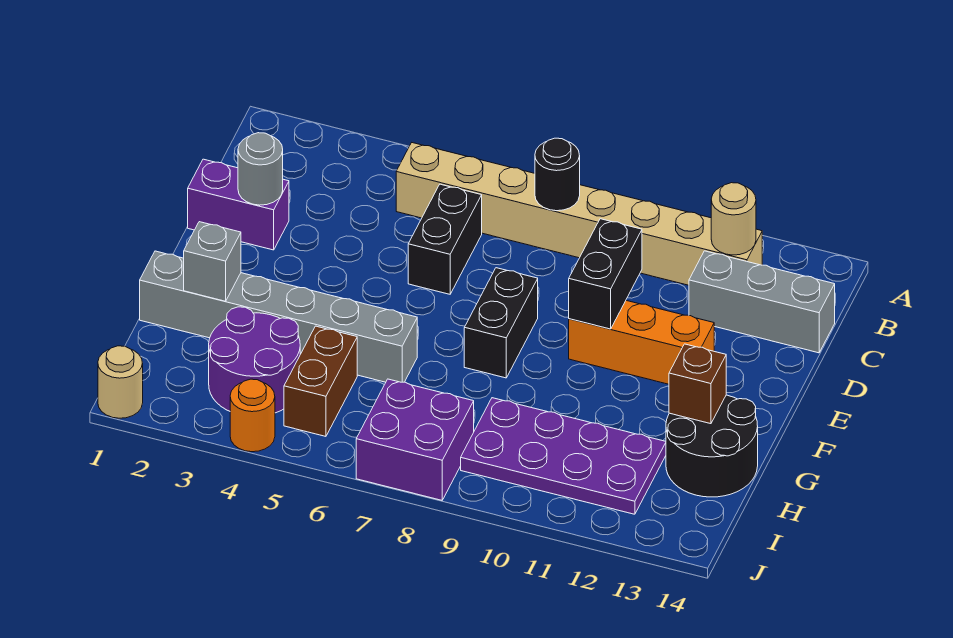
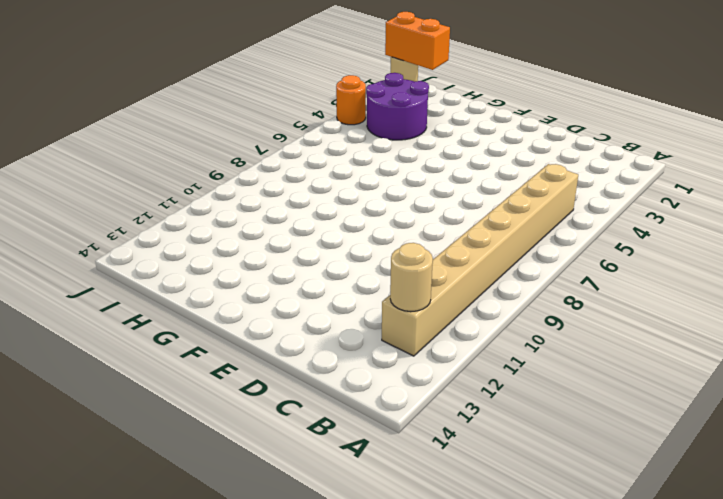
orange brick I1:J1 level 2 -> none
none -> black brick C6:D6 level 1
none -> grey brick C12:C14 level 1
none -> purple brick D1:D2 level 1

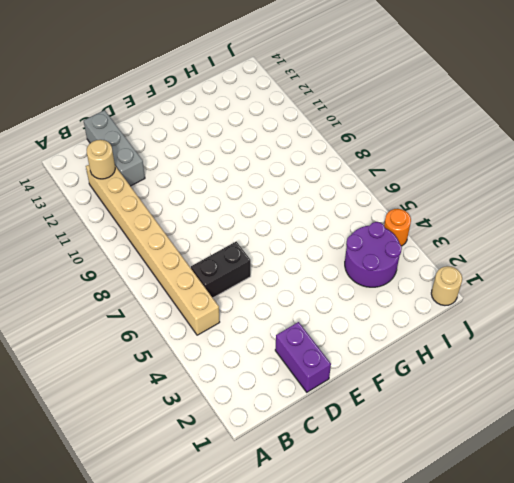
none -> black brick E8:F8 level 1
none -> orange brick E10:E12 level 1
none -> grey brick G1:G6 level 1

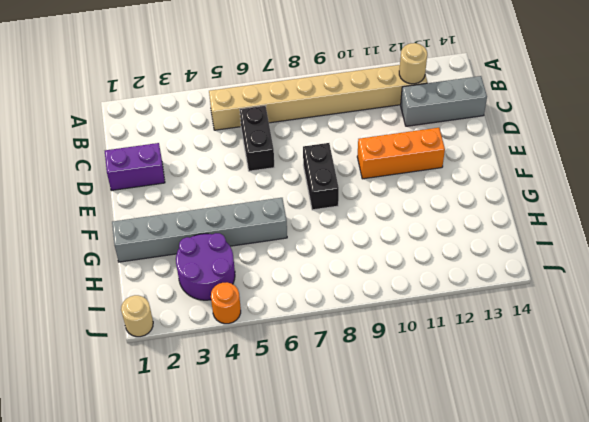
none -> black round brick G13:H14 level 1
none -> brown brick H5:I5 level 1
none -> purple plate H9:I12 level 1

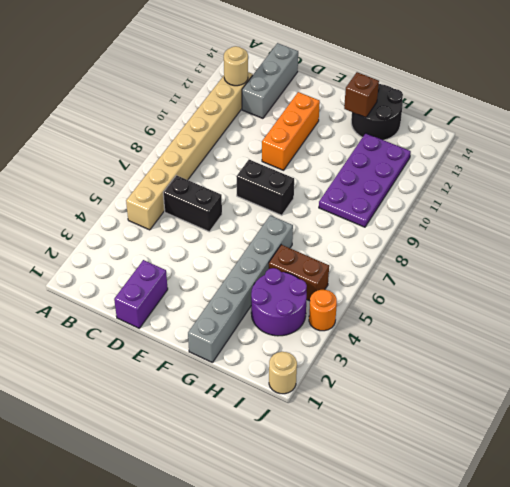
none -> purple brick I7:J8 level 1
none -> black round brick B8 level 2
none -> grey round brick D2 level 2

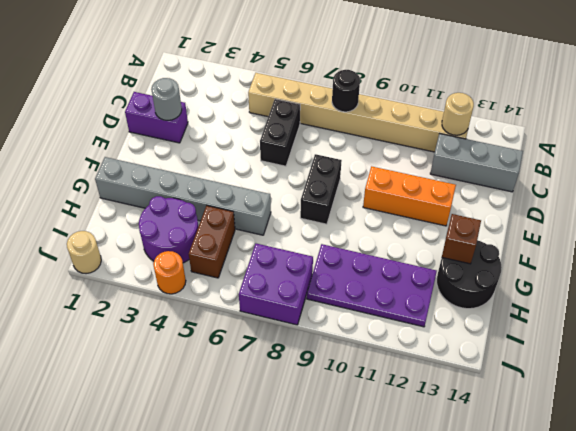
none -> black brick D10:E10 level 2
none -> grey brick G2 level 2

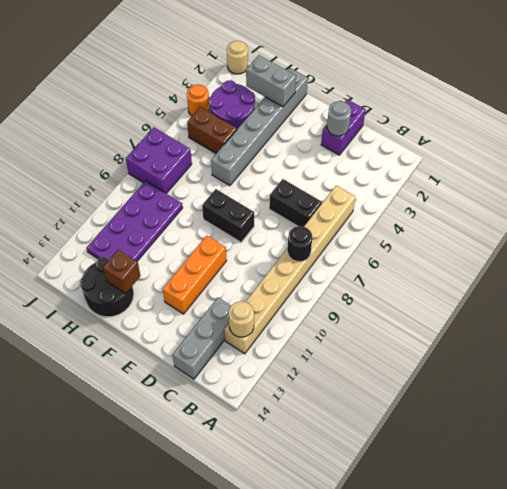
grey brick G2:H2 level 2 -> grey brick G2 level 2
none -> black brick D10:E10 level 2

